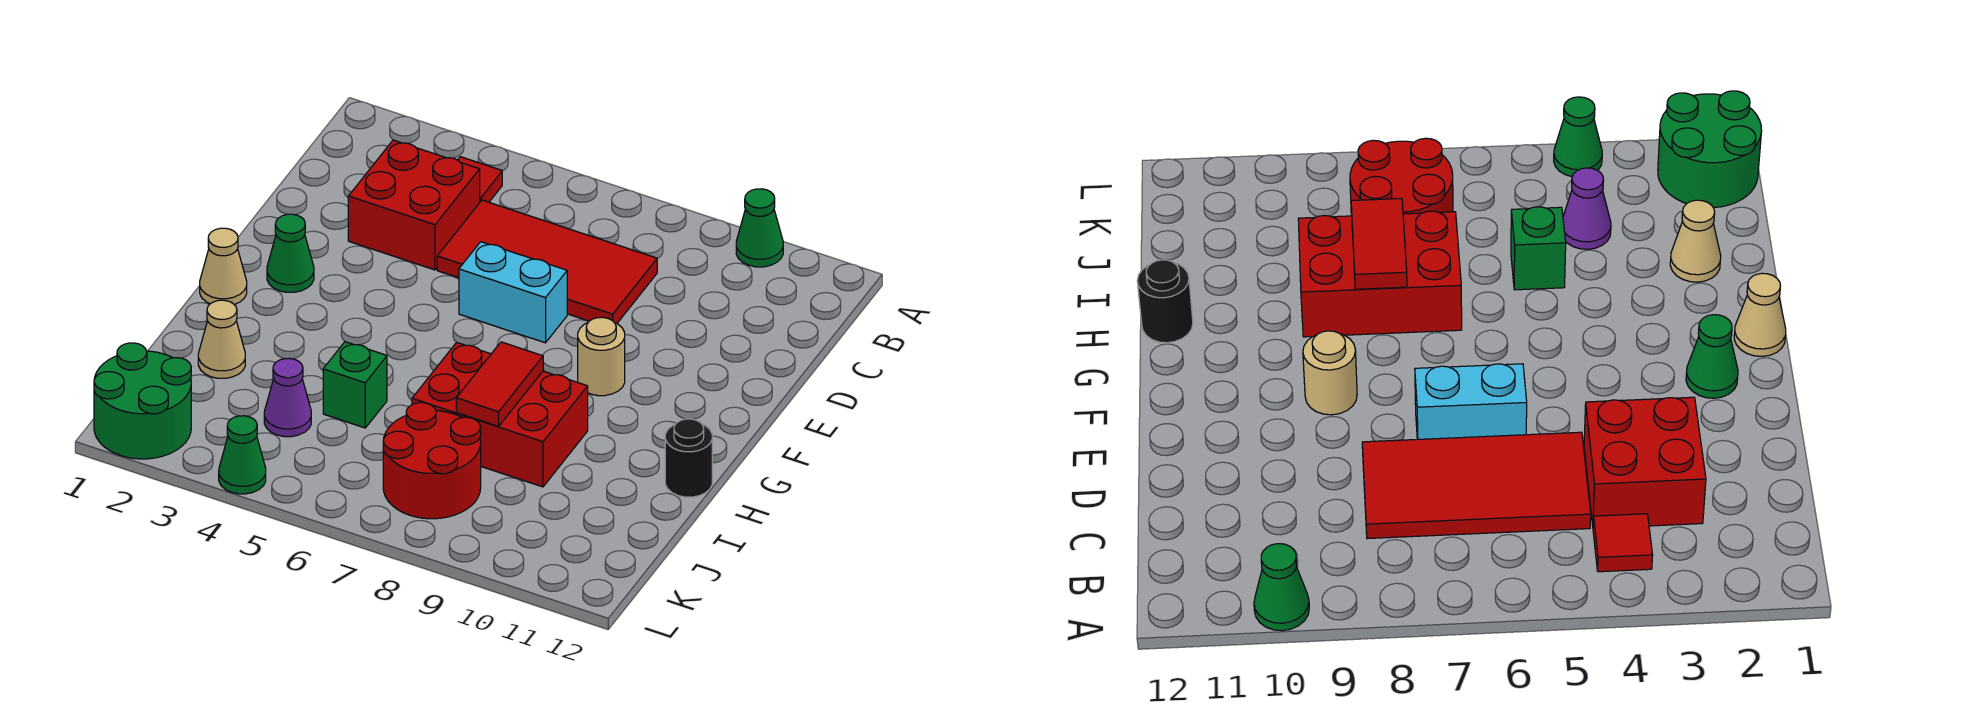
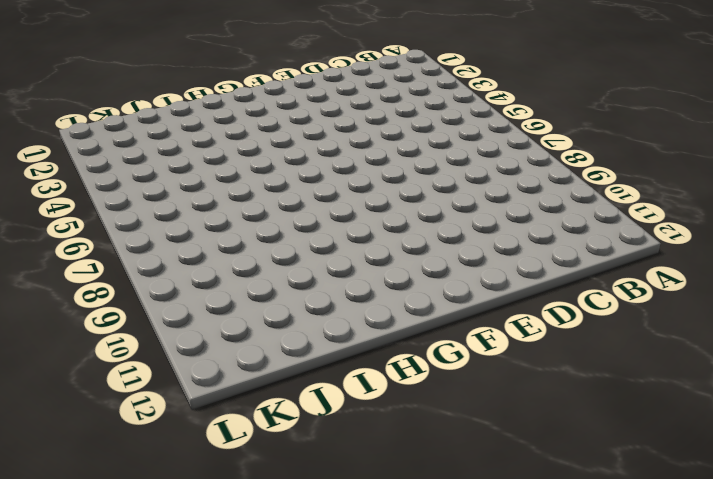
none -> green cone A10 level 1
none -> red tile B4 level 1
none -> red brick C3:D4 level 1

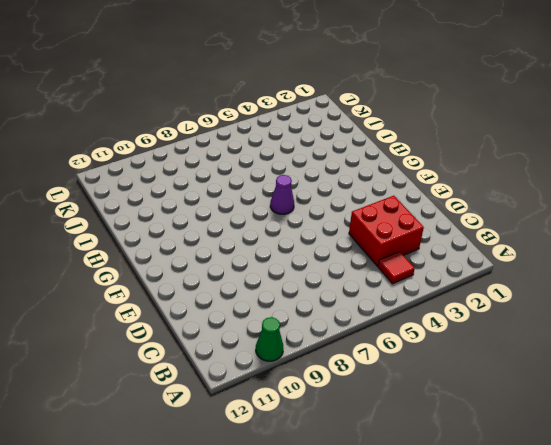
purple cone G6 level 1 -> purple cone J4 level 1
none -> red tile C5:D8 level 1
none -> cyan brick E6:E7 level 1
none -> green cone F2 level 1

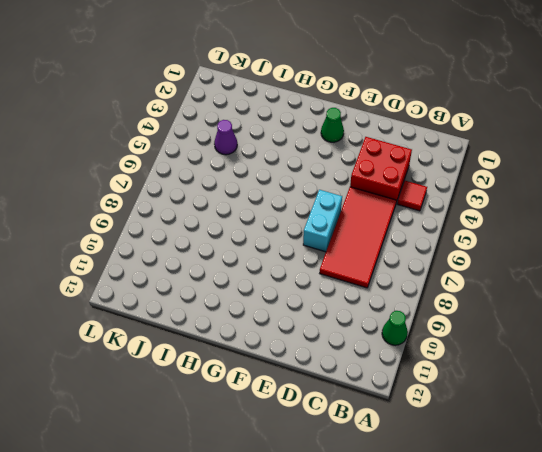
none -> tan round brick F9 level 1
none -> tan cone G1 level 1
none -> red brick H7:I9 level 1

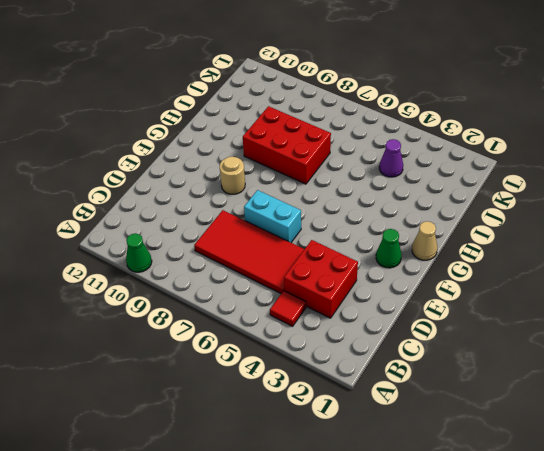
none -> black round brick H12 level 1
none -> tan cone I2 level 1
none -> green brick I5 level 1

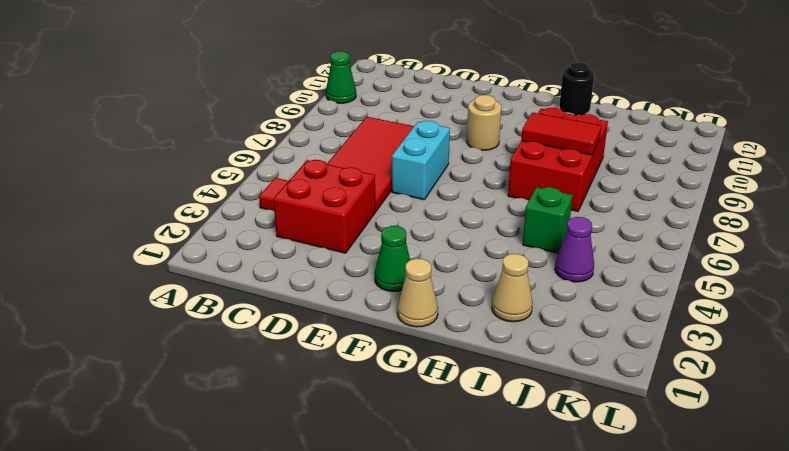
none -> red round brick J7:K8 level 1
none -> green round brick K1:L2 level 1
none -> green cone L4 level 1

